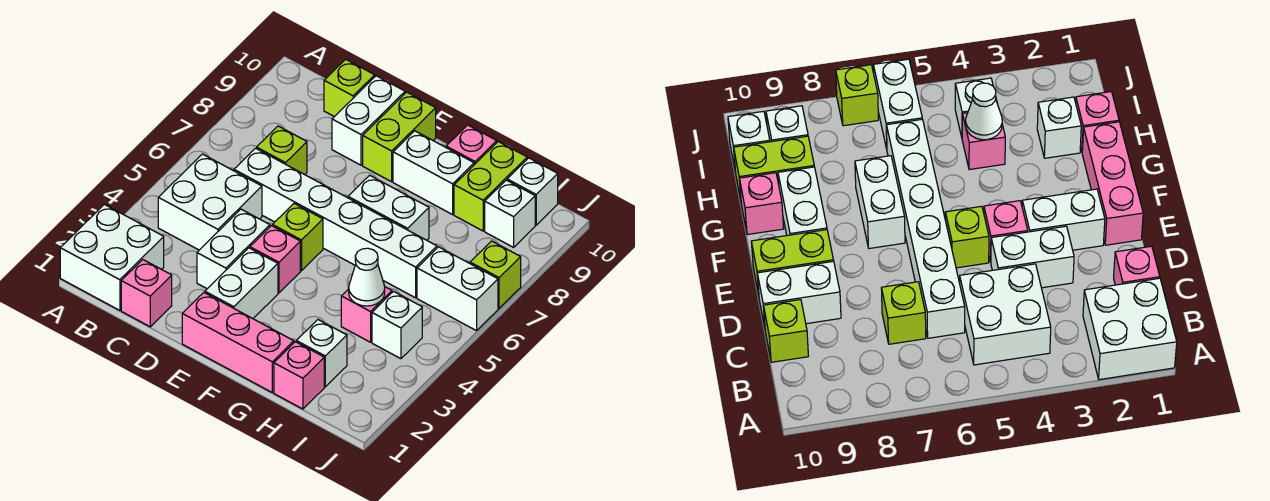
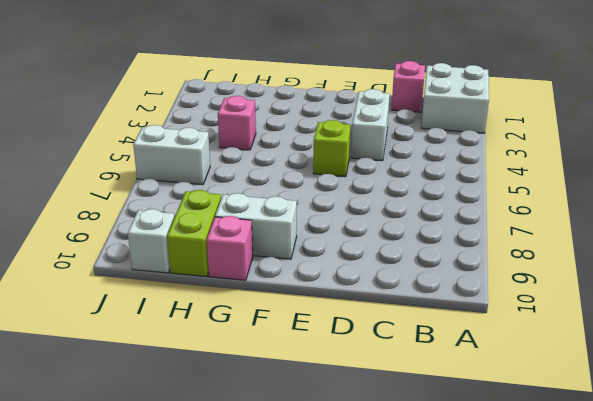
none -> white brick B4:C5 level 1
none -> white brick C6:H6 level 1
none -> lime brick C7 level 1

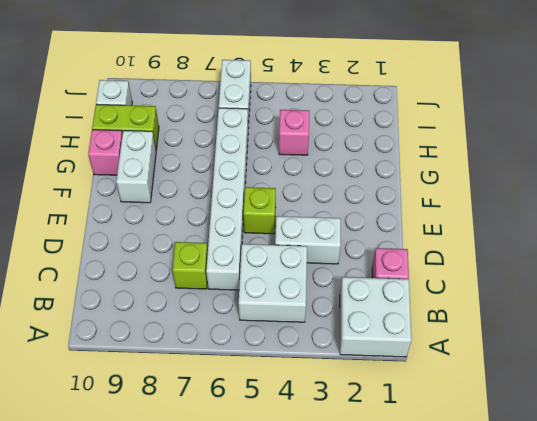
none -> lime brick C10 level 1
none -> white brick D9:D10 level 1
none -> pink brick E1:G1 level 1

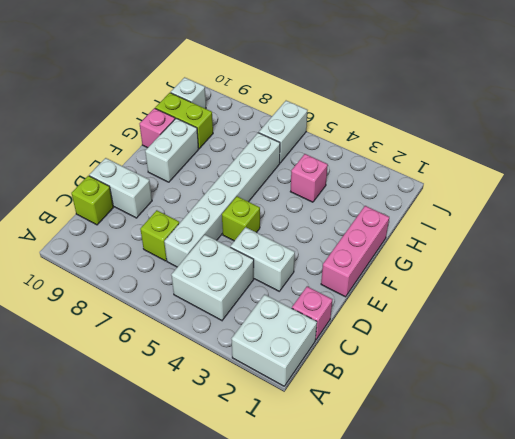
none -> white brick E2:E3 level 1
none -> pink brick E4 level 1
none -> lime brick E9:E10 level 1

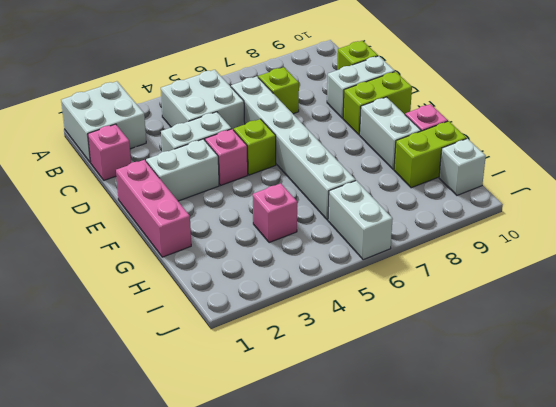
none -> white brick F7:G7 level 1
none -> pink brick H1 level 1
none -> white brick H2 level 1

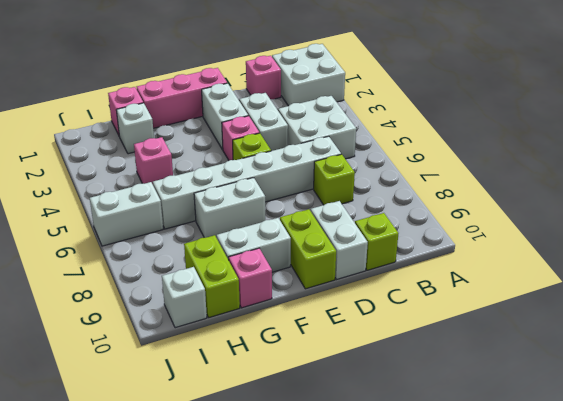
none -> white brick I4 level 1
none -> white brick I9 level 1
none -> lime brick J7 level 1

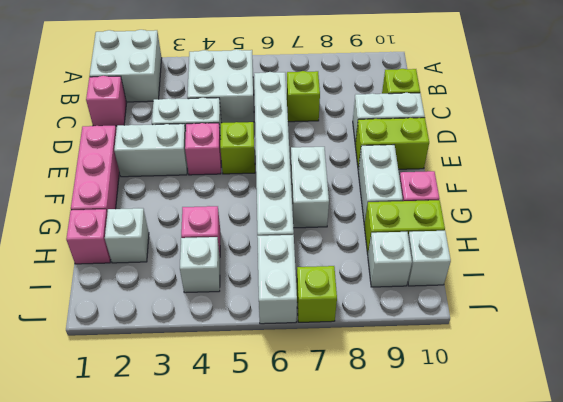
none -> white cone H4 level 2

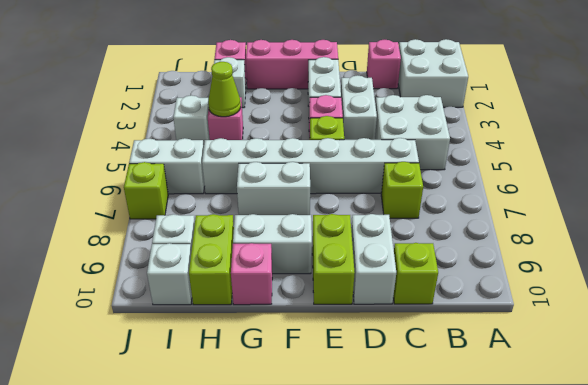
lime cone H4 level 2 -> white cone H4 level 2

